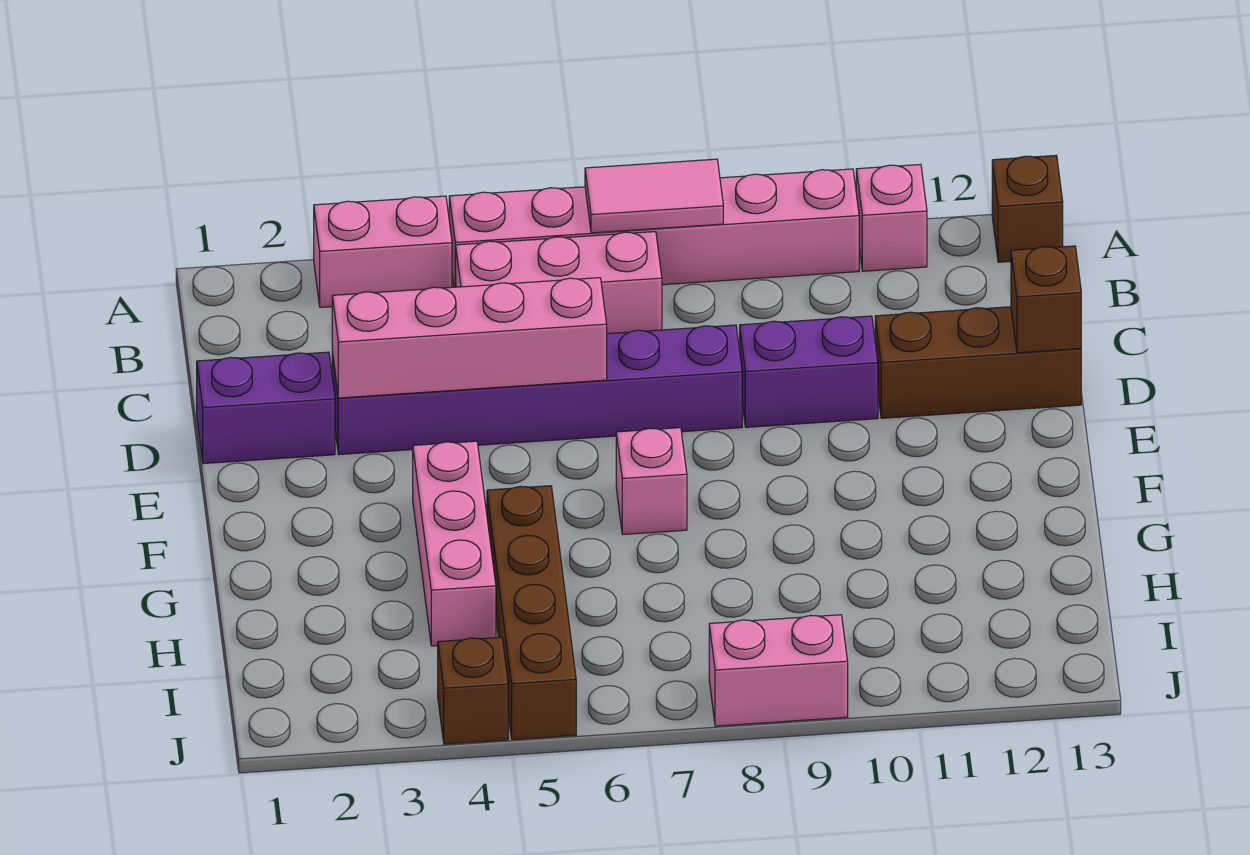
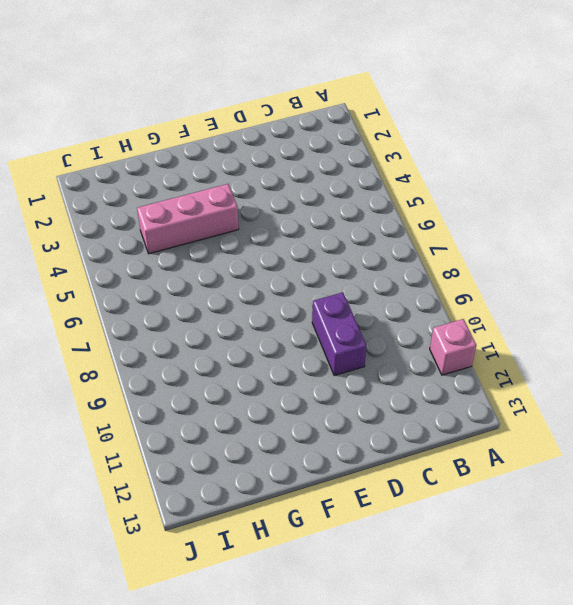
none -> pink brick A3:A4 level 1
none -> pink brick A5:A10 level 1
none -> brown brick A13 level 1

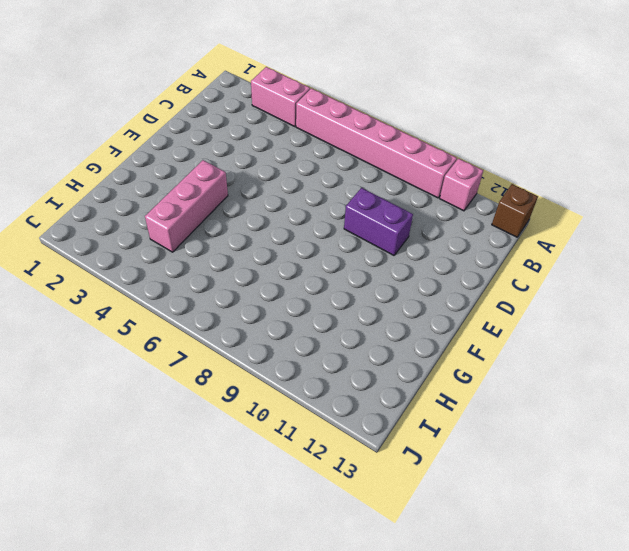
none -> pink brick B5:B7 level 1
none -> purple brick D1:D2 level 1
none -> purple brick D3:D8 level 1

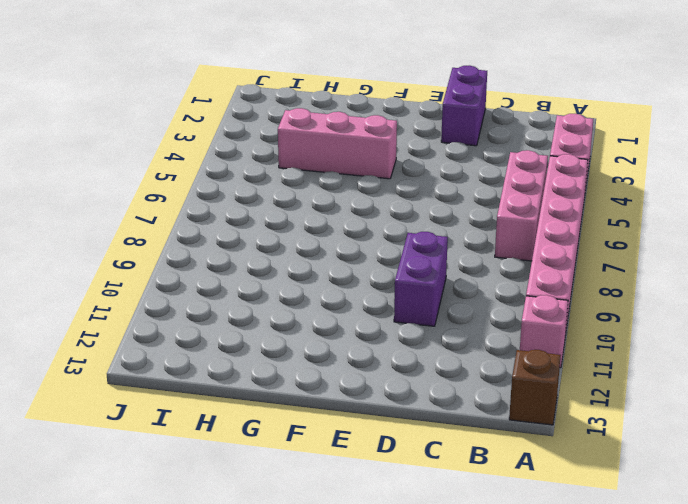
none -> purple brick D3:D8 level 1
none -> brown brick D11:D13 level 1
none -> pink brick F7 level 1

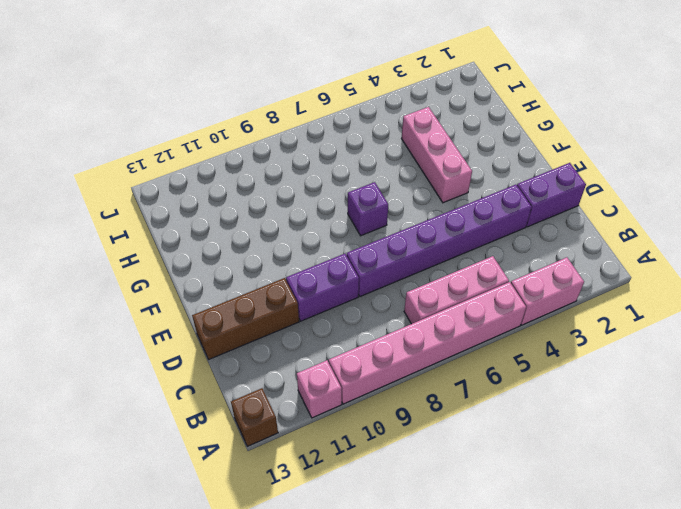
purple brick F7 level 1 -> pink brick F7 level 1
none -> brown brick G5:J5 level 1
none -> brown brick J4 level 1
none -> pink brick J8:J9 level 1

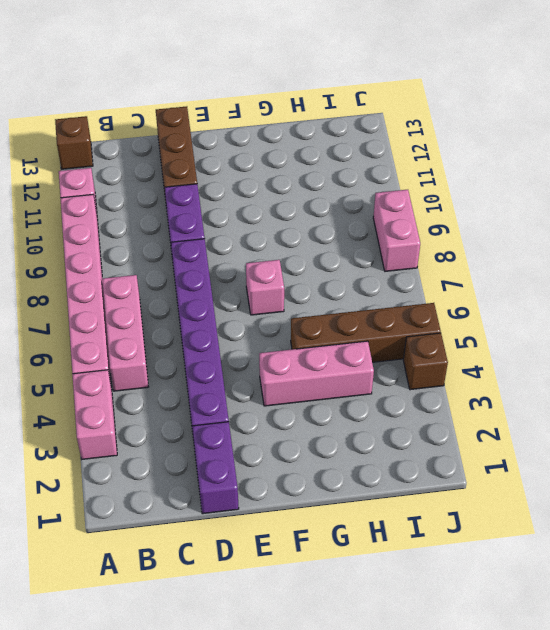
none -> pink tile A7:A8 level 2
none -> pink brick D3:D6 level 2
none -> brown brick D13 level 2

